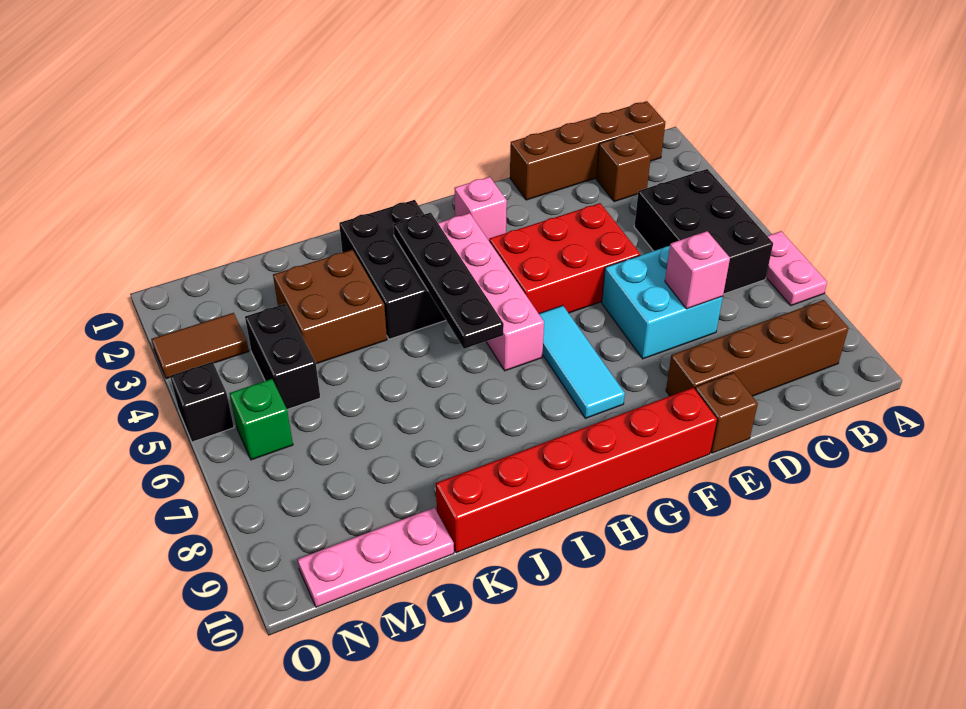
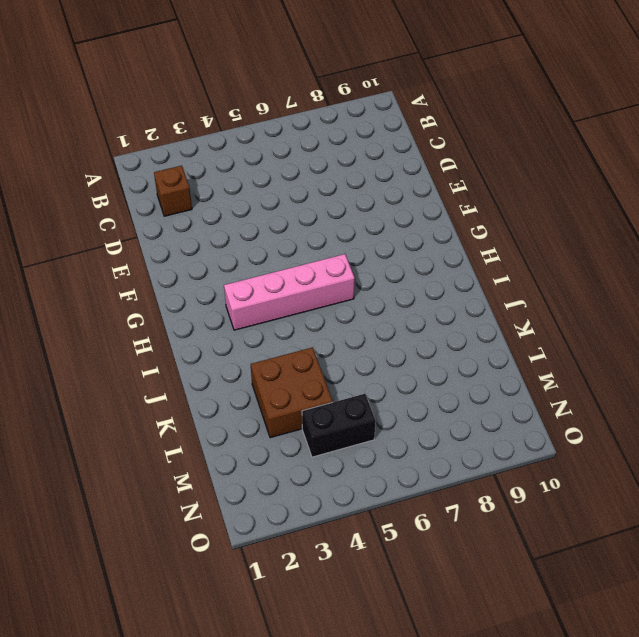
none -> pink plate A6:A7 level 1
none -> brown brick B1:E1 level 1
none -> black brick B4:C6 level 1

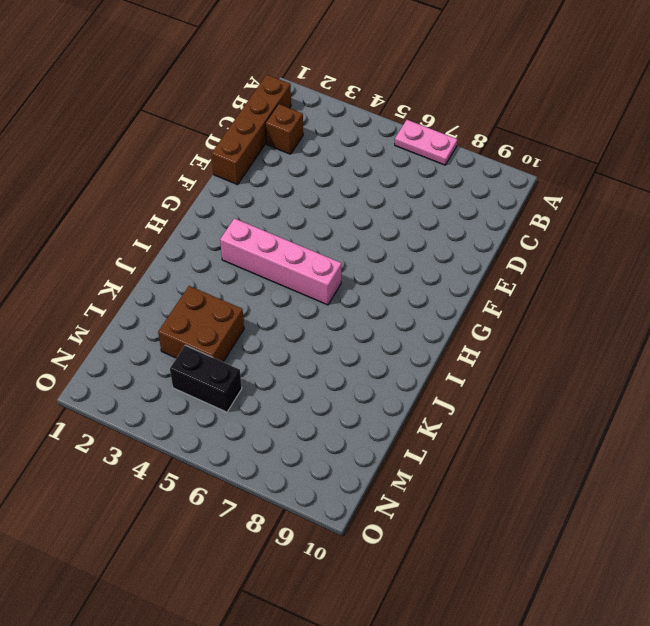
none -> black brick B4:C6 level 1
none -> brown brick B9:E9 level 1
none -> cyan brick D6:E7 level 1

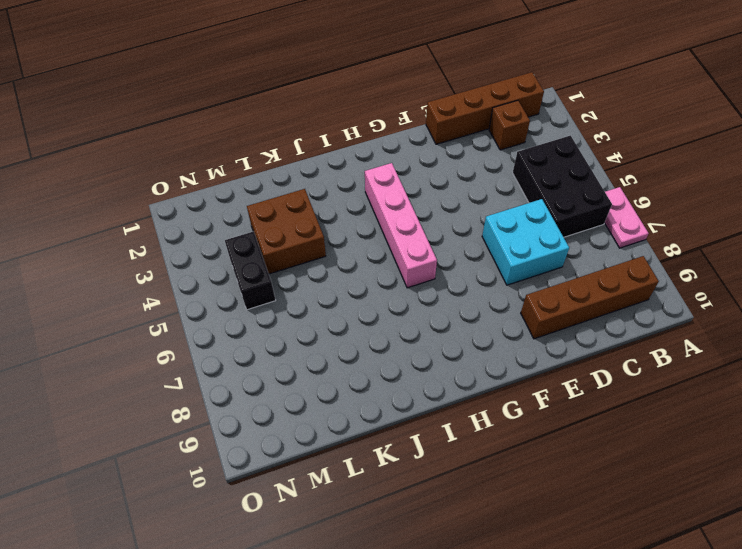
none -> red brick E4:G5 level 1
none -> brown brick E10 level 1
none -> red brick F10:K10 level 1

